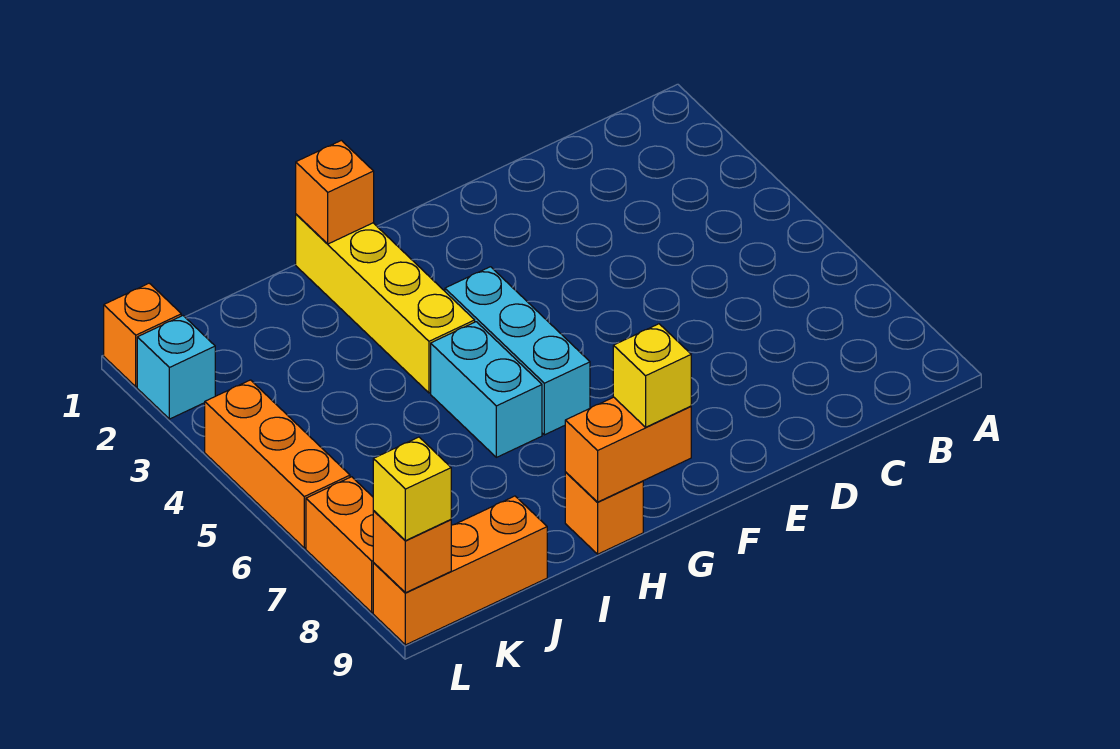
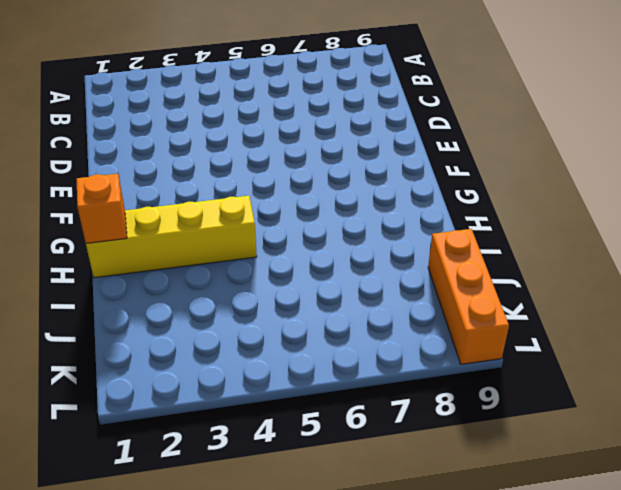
none -> cyan brick G4:G6 level 1
none -> cyan brick H5:H6 level 1
none -> orange brick H9 level 1

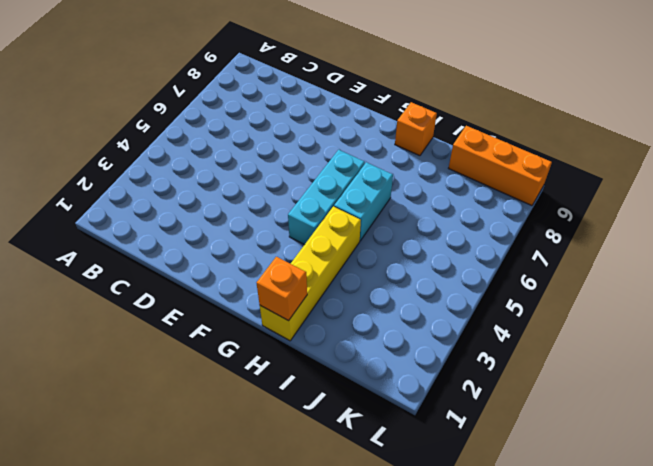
none -> orange brick L1 level 1
none -> cyan brick L2 level 1
none -> orange brick L4:L6 level 1

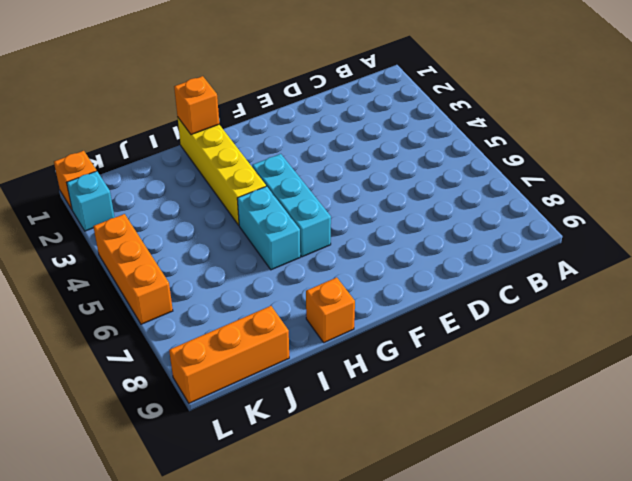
none -> orange brick L7:L8 level 1
none -> orange brick G9:H9 level 2
none -> orange brick L9 level 2

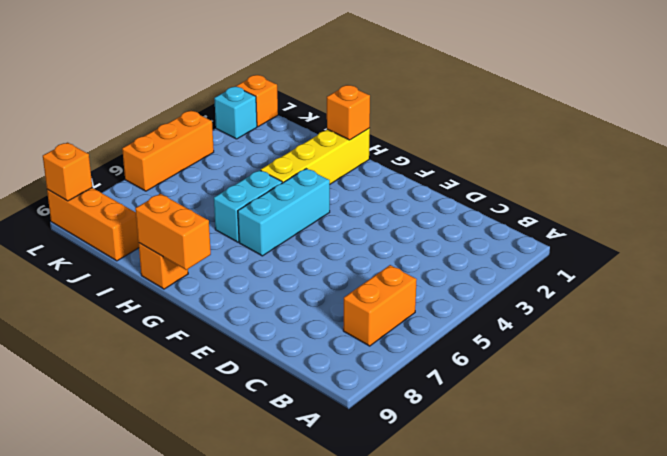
orange brick B6:B7 level 1 -> orange brick L7:L8 level 1
none -> yellow brick G9 level 3
none -> yellow brick L9 level 3

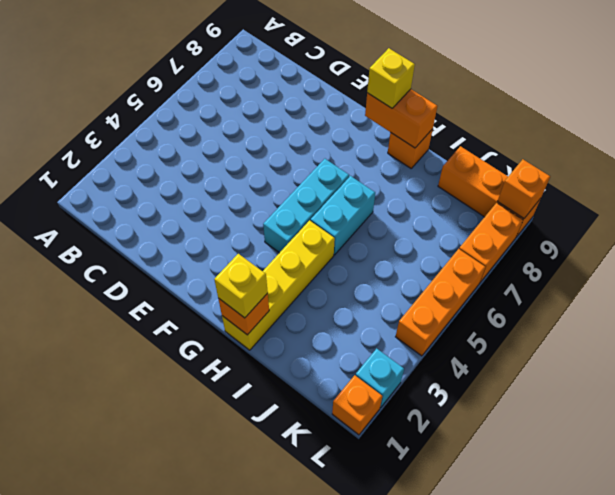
yellow brick H1 level 3 -> yellow brick L9 level 3

